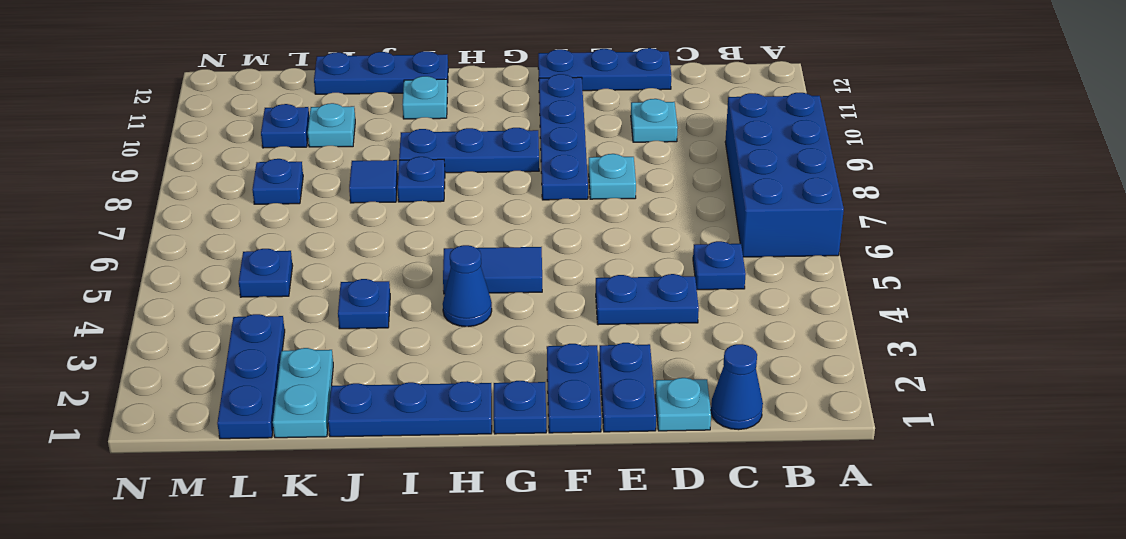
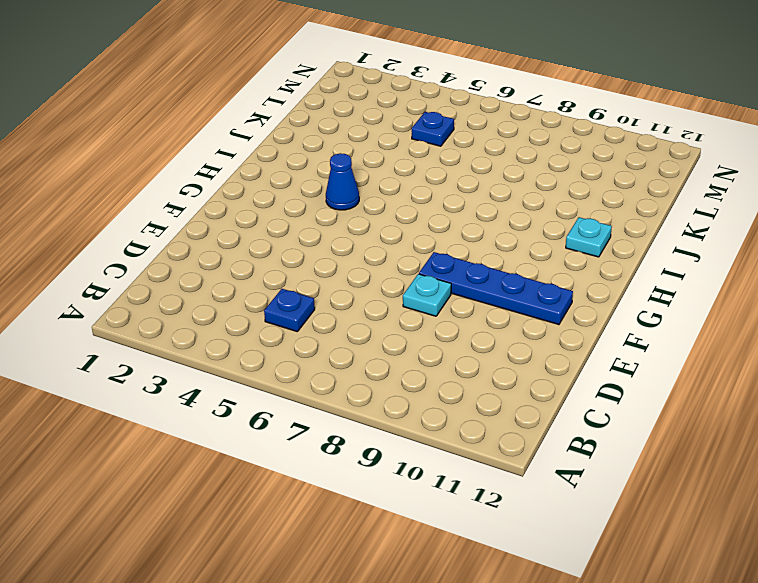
none -> blue brick A6:B9 level 1
none -> blue cone C1 level 1
none -> cyan plate D1 level 1

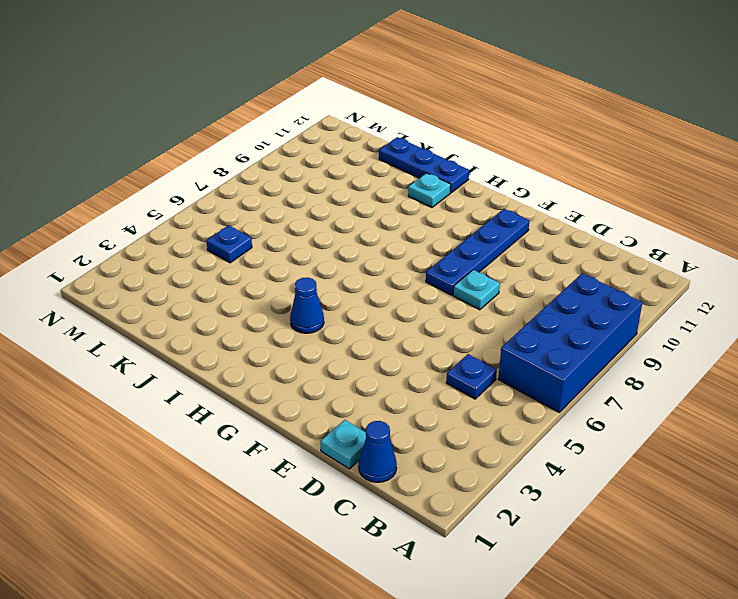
none -> blue plate D4:E4 level 1
none -> cyan plate D10 level 1
none -> blue plate D12:F12 level 1

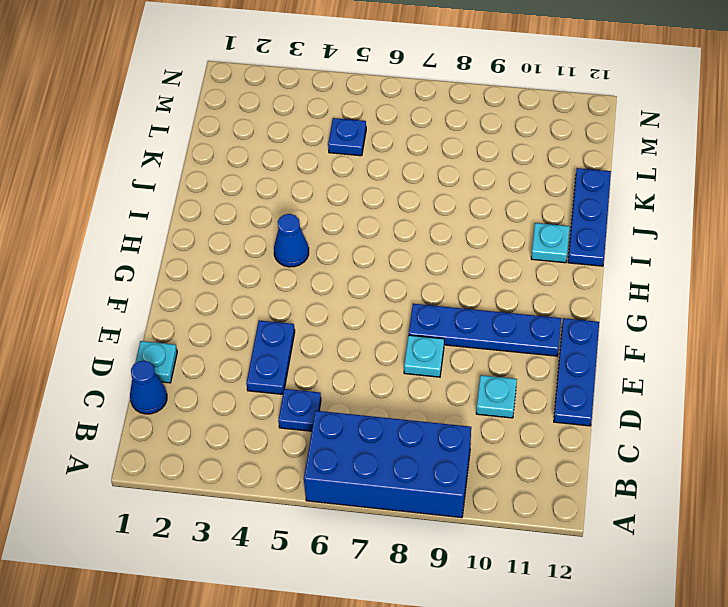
none -> blue plate E1:E2 level 1
none -> blue plate F1:F2 level 1
none -> blue plate G1 level 1

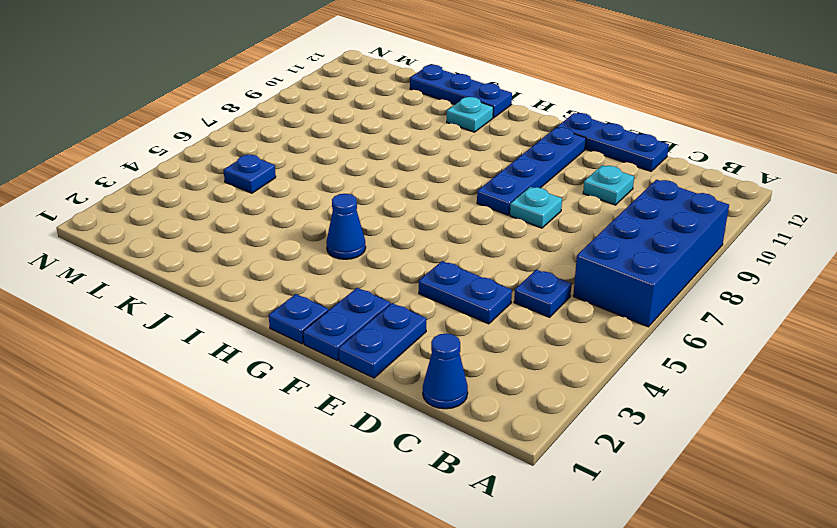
none -> cyan plate D1 level 1
none -> blue tile G5:H5 level 1
none -> blue plate G9:I9 level 1

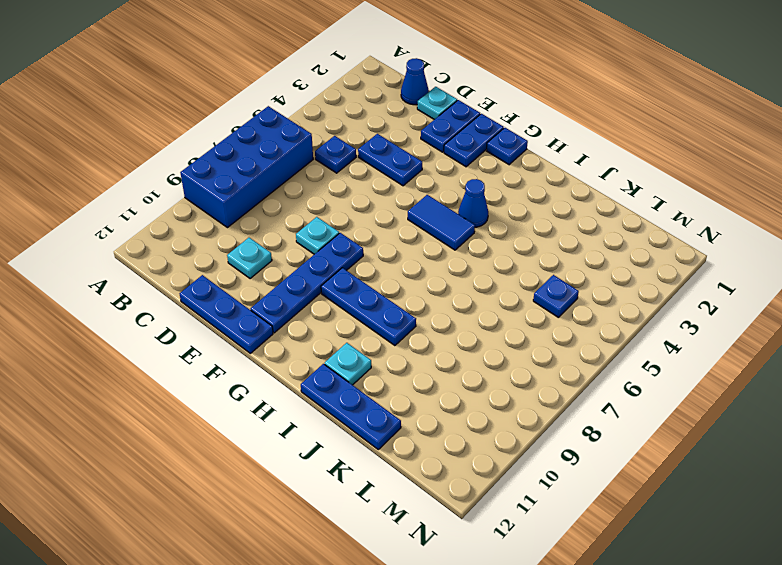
none -> blue plate H1:J1 level 1
none -> blue plate I8 level 1
none -> blue plate J4 level 1

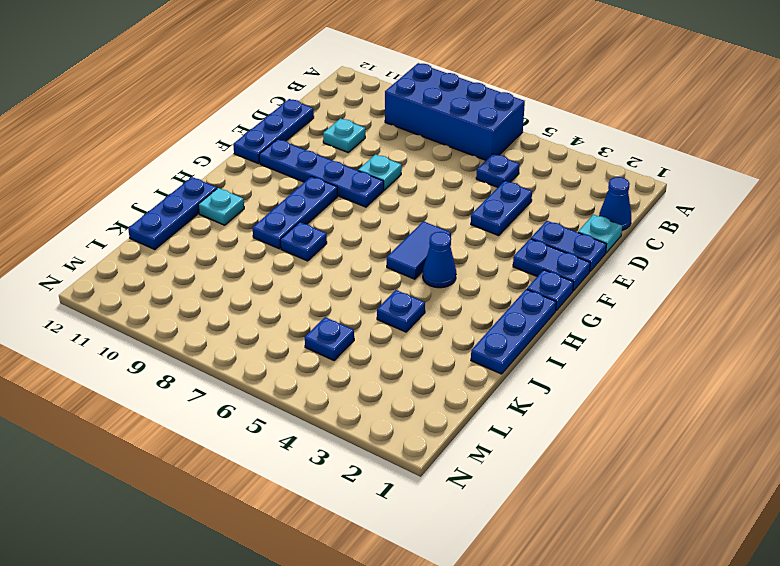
none -> blue tile J8 level 1
none -> cyan plate K1:K2 level 1
none -> cyan plate K10 level 1

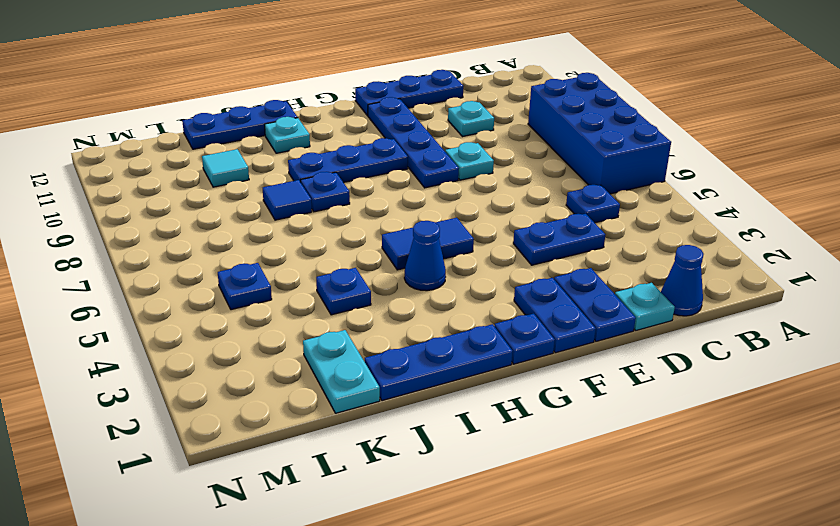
cyan tile K10 level 1 -> cyan plate K10 level 1
none -> blue plate L1:L3 level 1
none -> blue plate L8 level 1
none -> blue plate L10 level 1

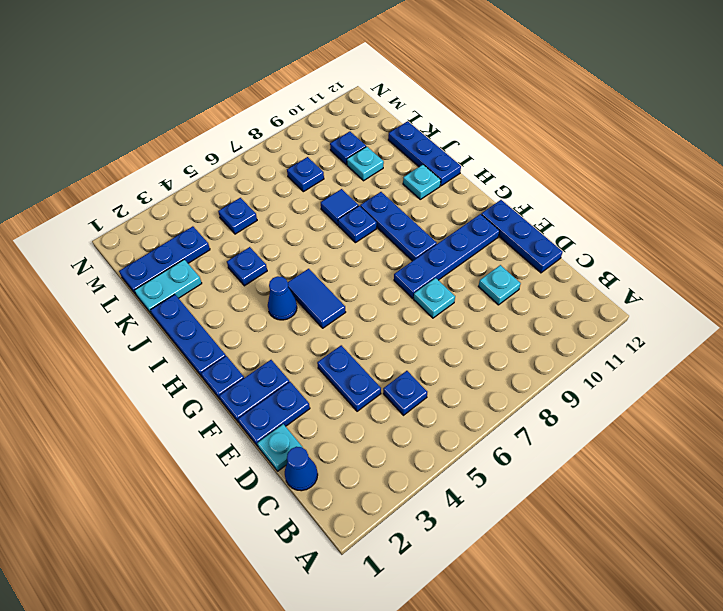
none -> blue brick A6:B9 level 1

